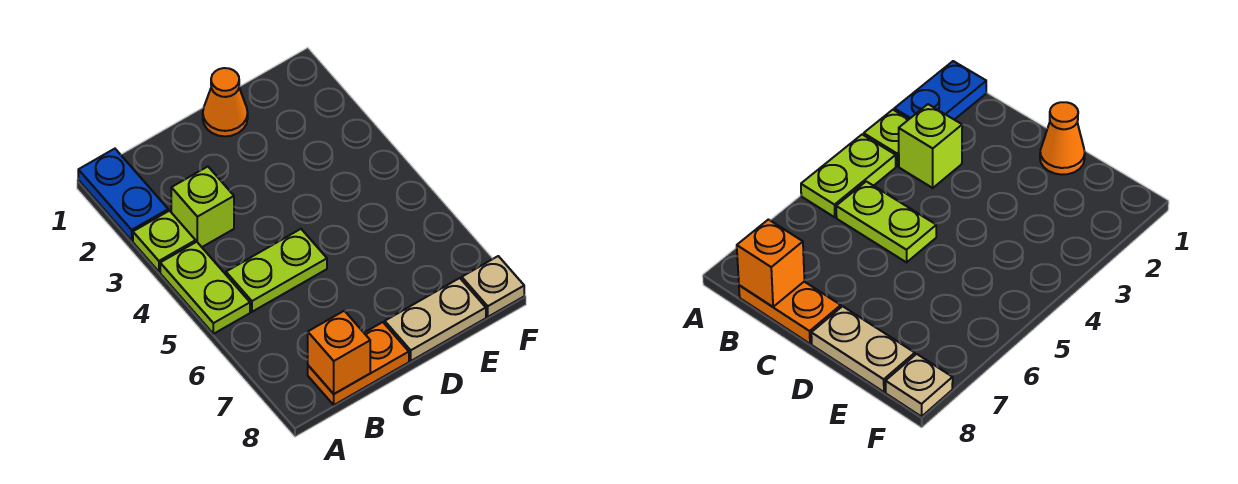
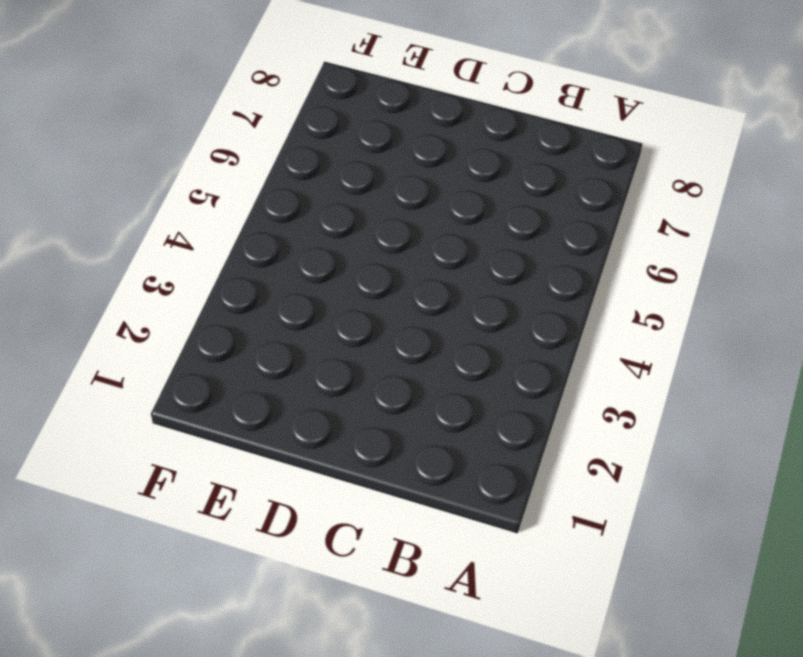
none -> blue plate A1:A2 level 1
none -> lime plate A3 level 1

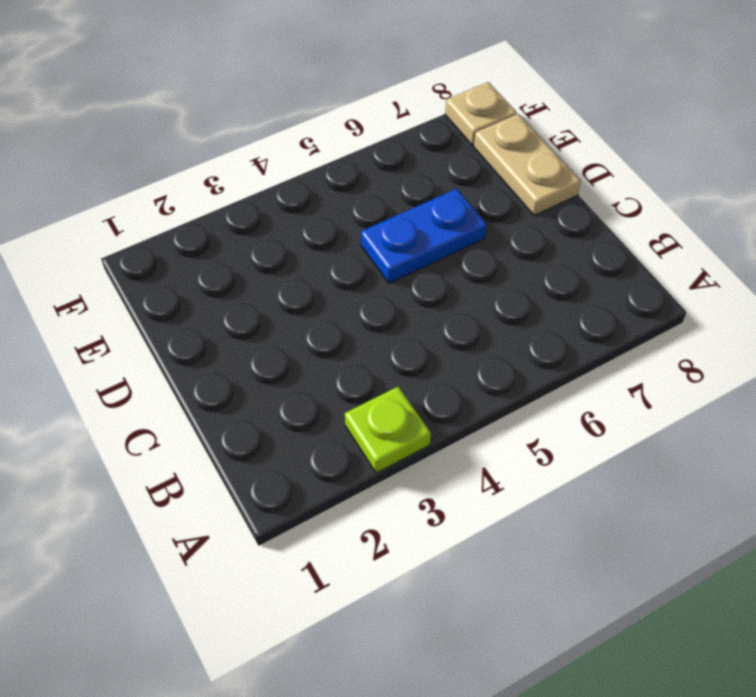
blue plate D5:D6 level 1 -> blue plate A1:A2 level 1
none -> lime plate A4:A5 level 1
none -> lime brick B3 level 1

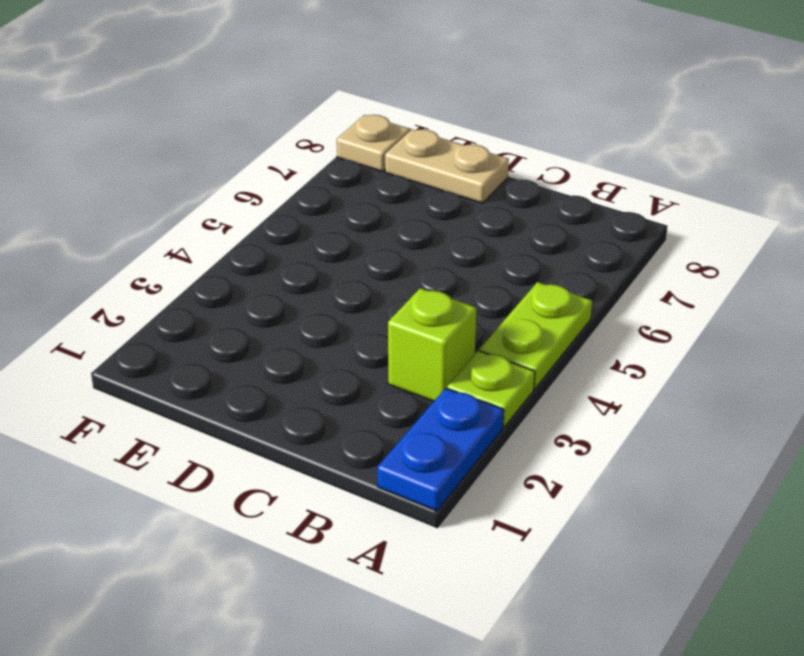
none -> lime plate B5:C5 level 1
none -> orange plate B8:C8 level 1

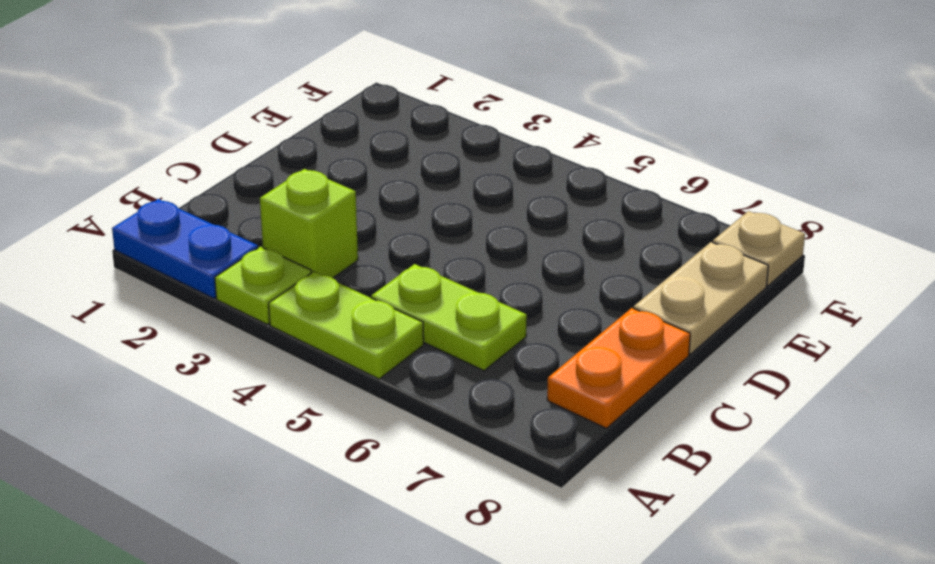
lime plate B5:B6 level 1 -> lime plate B5:C5 level 1
none -> orange cone D1 level 1
none -> orange brick B8 level 2

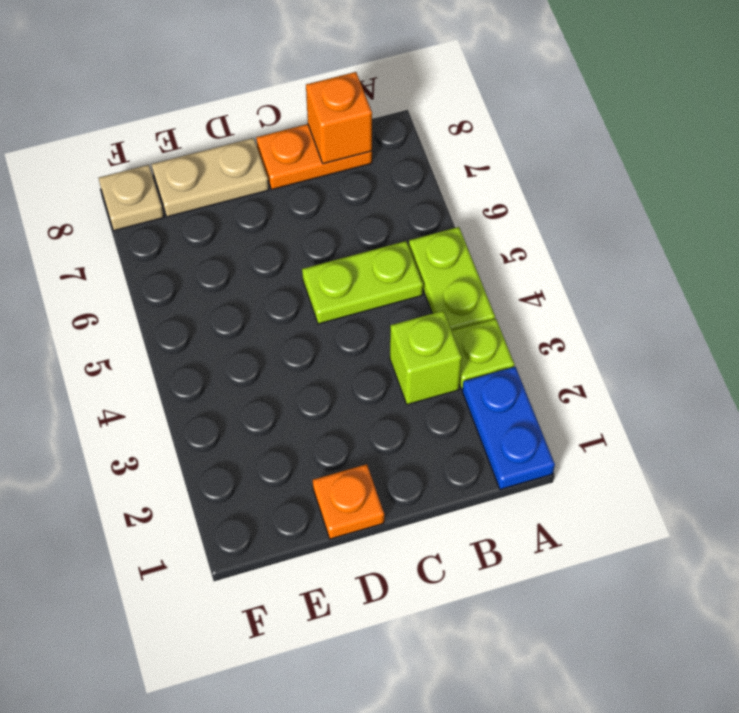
orange plate D1 level 1 -> orange cone D1 level 1

